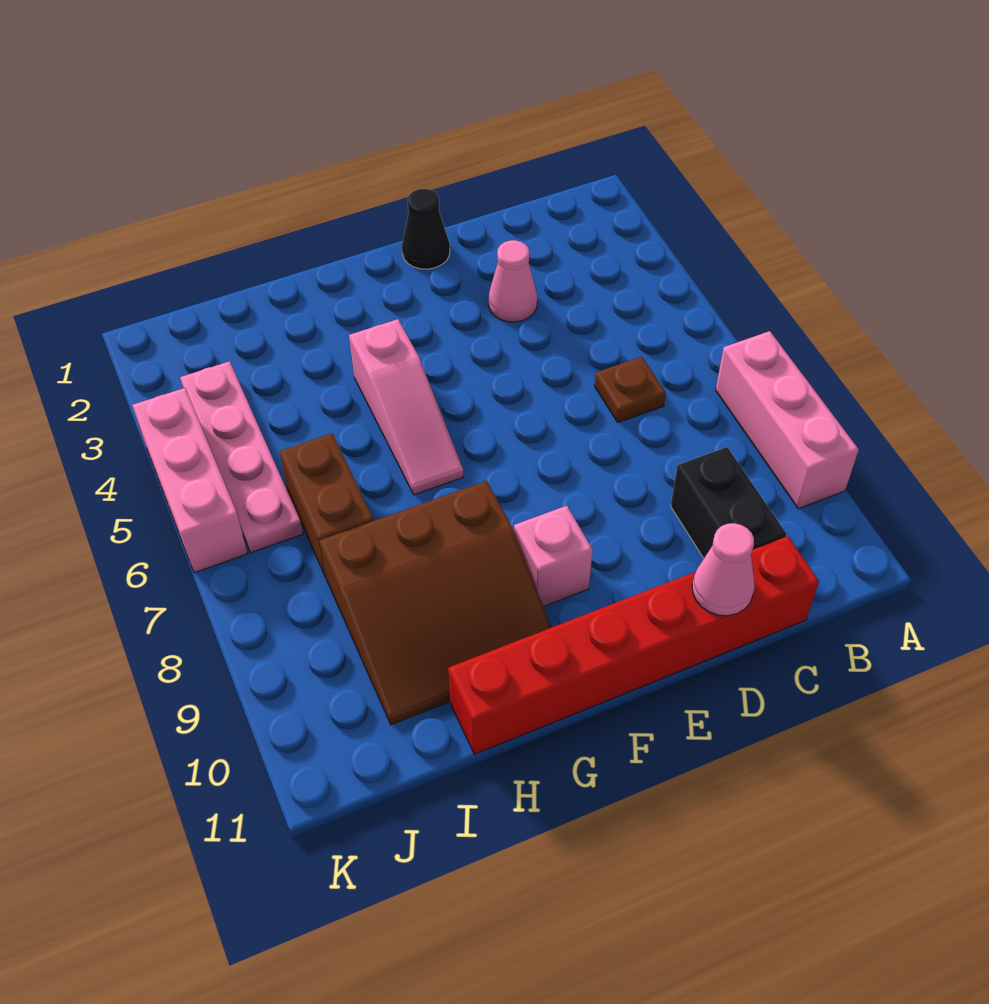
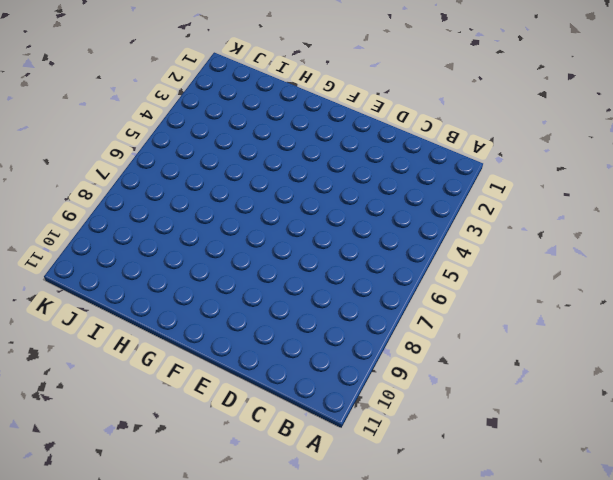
none -> pink brick A7:A9 level 1
none -> brown plate C6 level 1
none -> black brick C9:C10 level 1

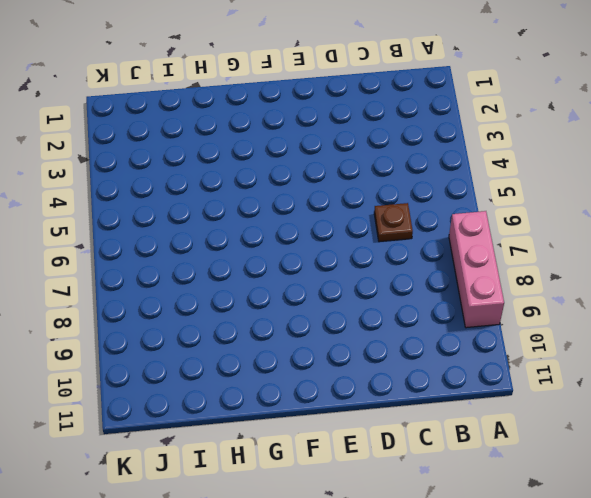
none -> black brick C9:C10 level 1
none -> red brick C11:H11 level 1
none -> pink cone D3 level 1

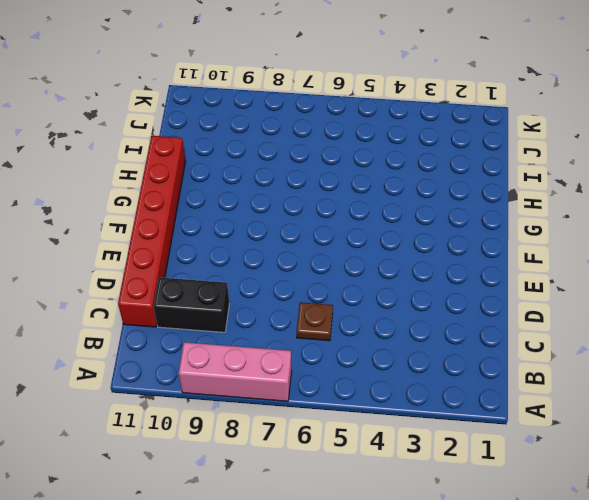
none -> pink cone D3 level 1
none -> black cone E1 level 1
none -> pink brick F9 level 1

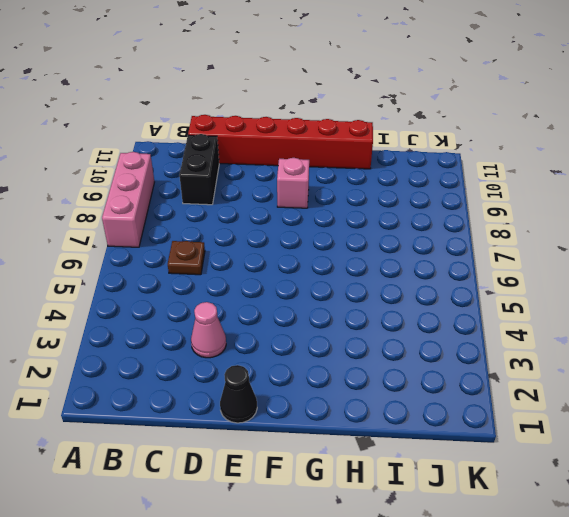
none -> pink slope G4:G6 level 1 top 4
none -> brown slope G8:I10 level 1 top 8
none -> brown brick I6:I7 level 1

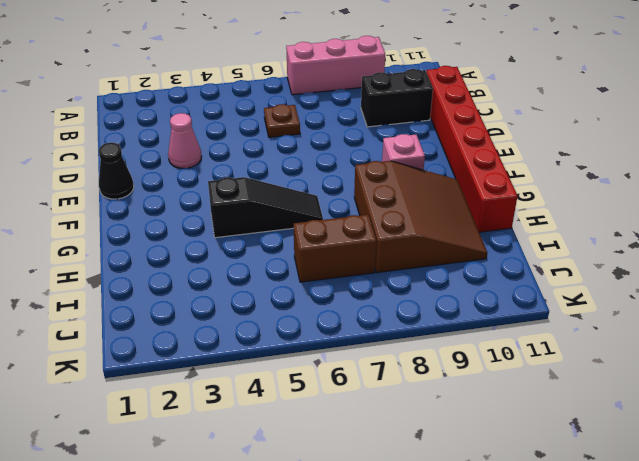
black slope G4:G6 level 1 top 4 -> pink slope G4:G6 level 1 top 4
none -> pink plate J3:J6 level 1
none -> pink brick K4:K6 level 1
none -> pink cone D11 level 2

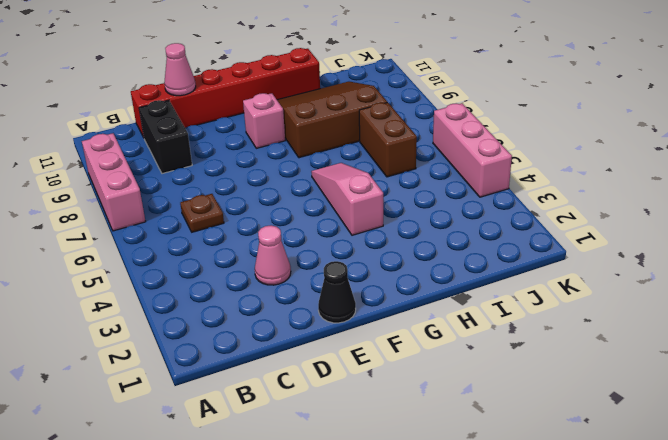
none -> pink plate J3:J6 level 1

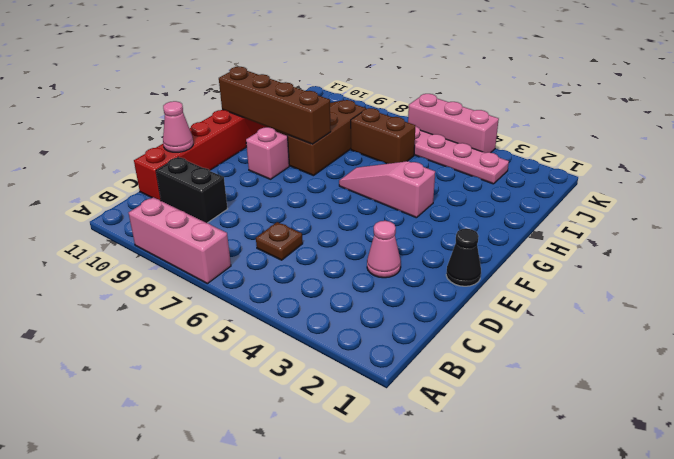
brown brick G8:G11 level 2 -> none

